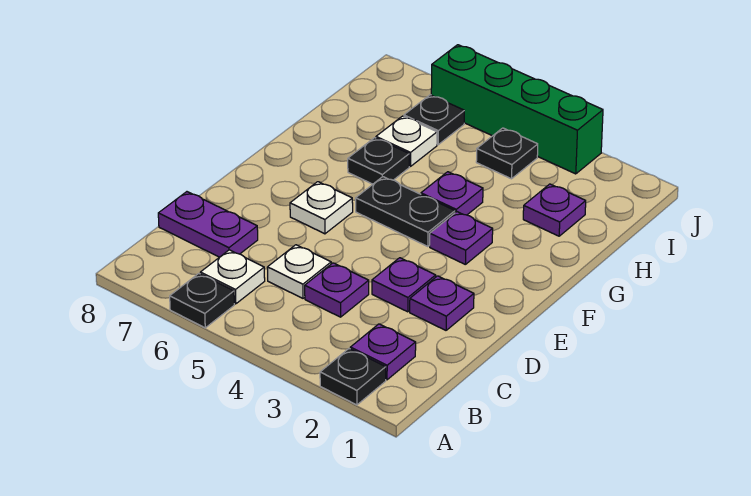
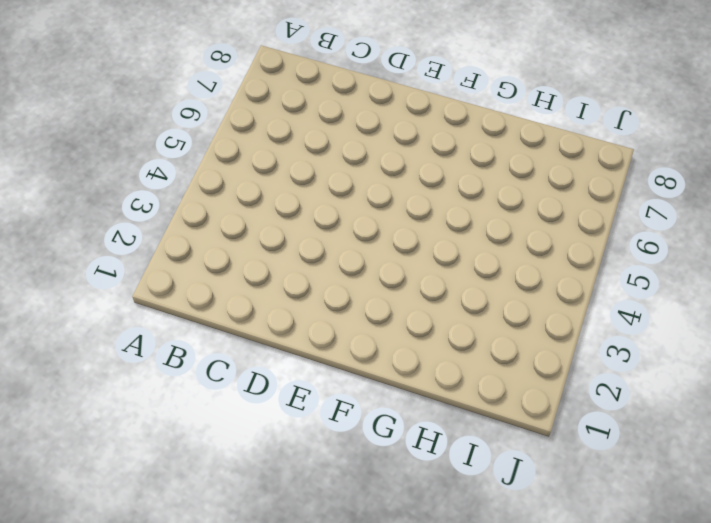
none -> black plate A2 level 1
none -> black plate A6 level 1
none -> purple plate B2 level 1

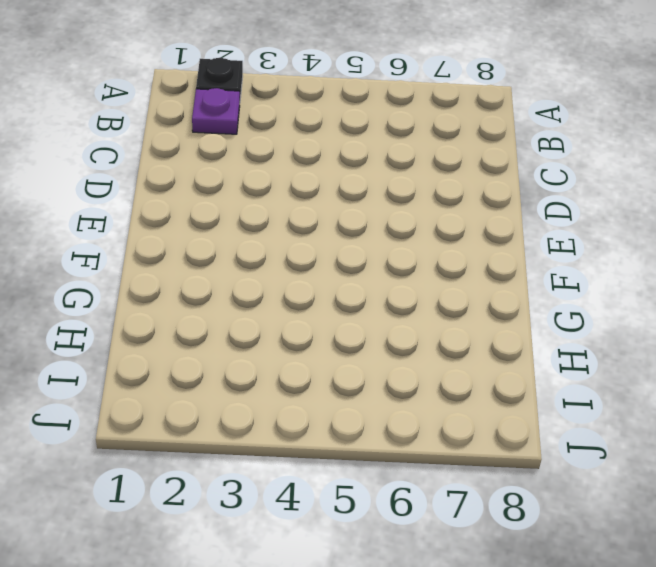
none -> black plate A6 level 1
none -> white plate B6 level 1
none -> purple plate C4 level 1

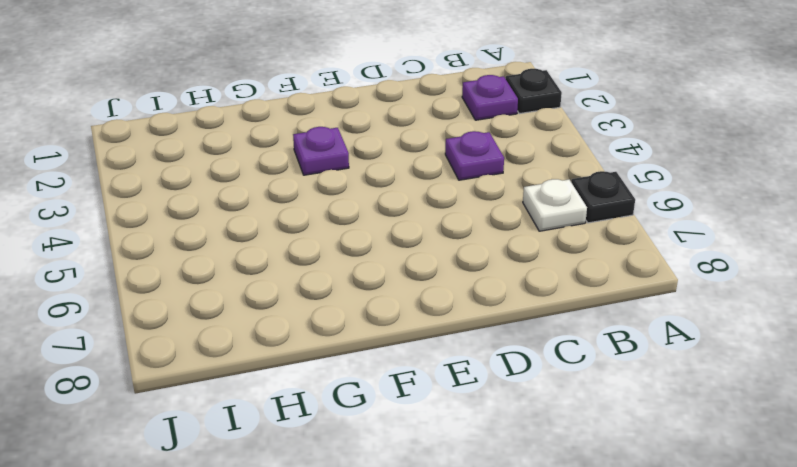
none -> white plate C5 level 1
none -> purple plate C7:C8 level 1
none -> purple plate D2 level 1

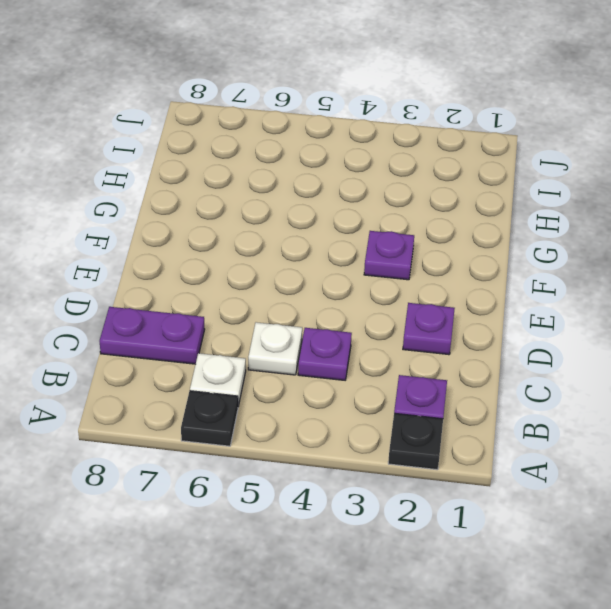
none -> purple plate D3 level 1
none -> white plate E6 level 1
none -> black plate F4:F5 level 1

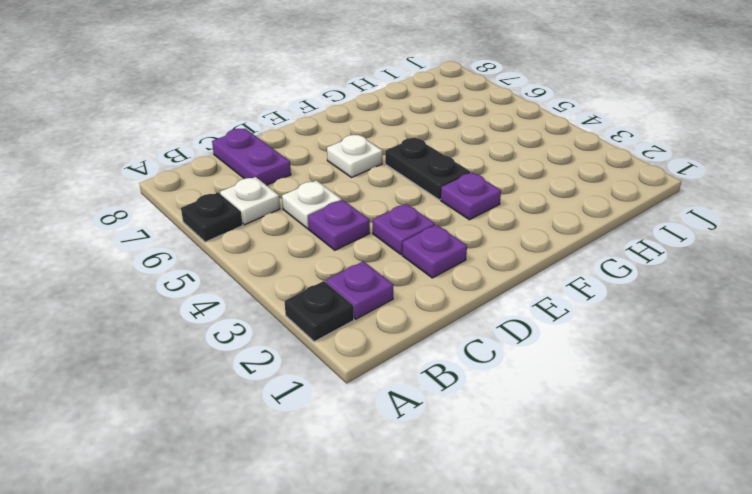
none -> purple plate G4 level 1
none -> black plate G6 level 1
none -> purple plate H2 level 1

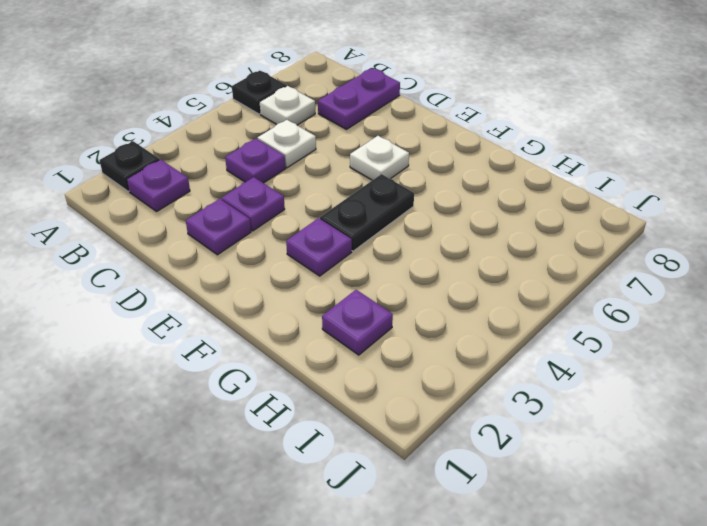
none -> purple plate G4 level 1
none -> black plate G6 level 1
none -> white plate H6 level 1

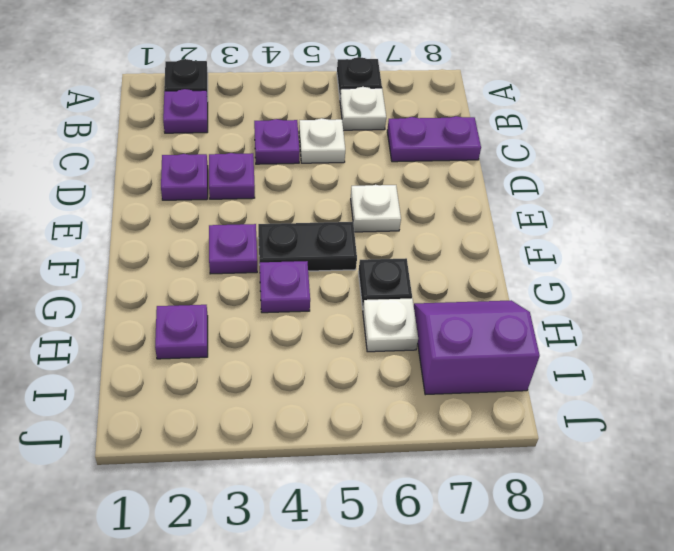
purple slope H7:I8 level 1 top I -> none
none -> black plate I4 level 1
none -> black plate I6 level 1
none -> green brick J3:J6 level 1

